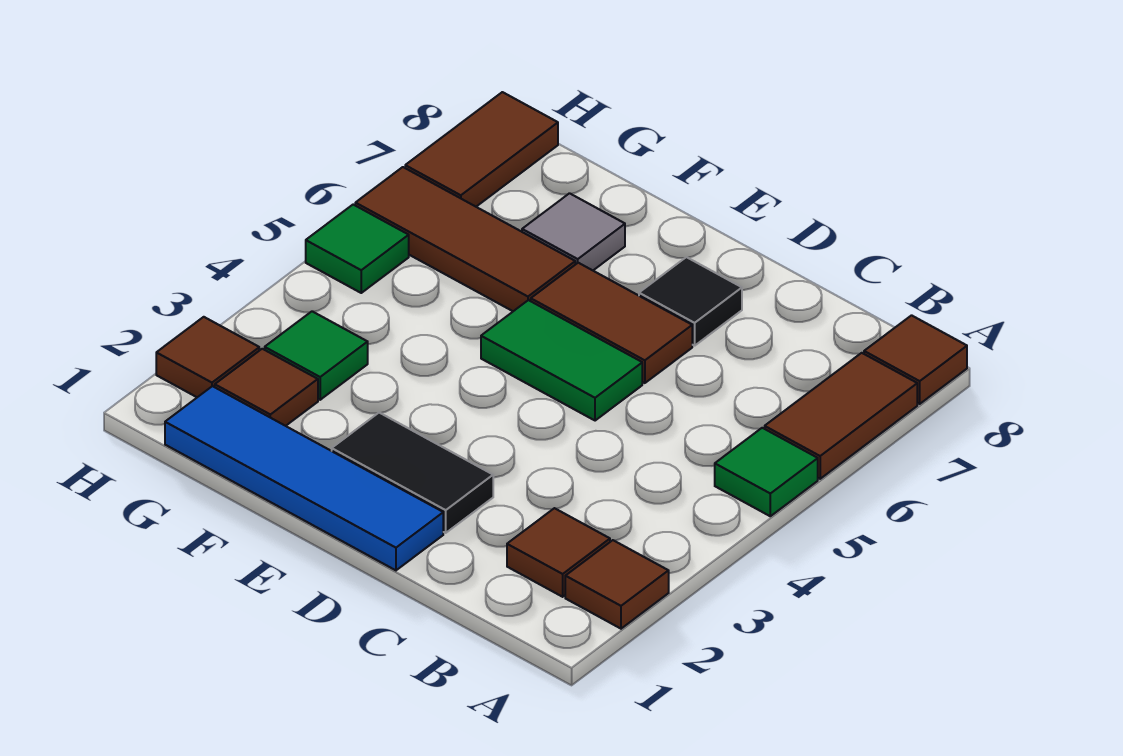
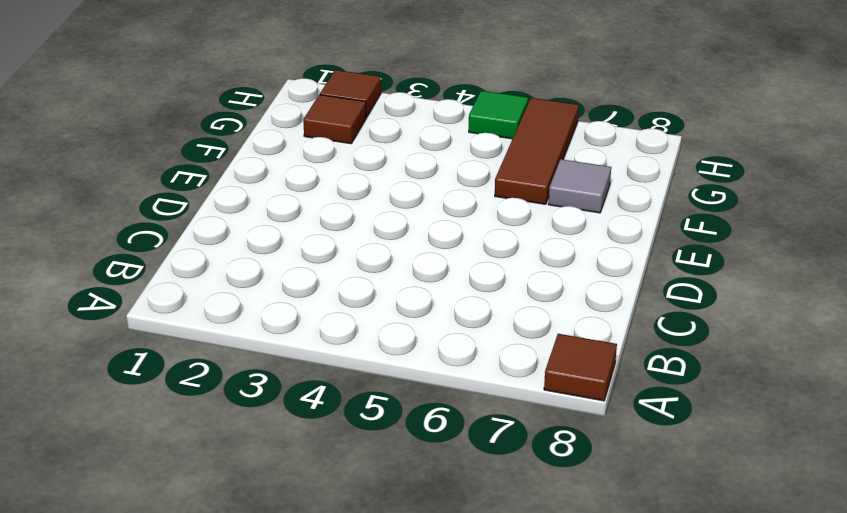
none -> brown tile A2 level 1
none -> green tile A5 level 1
none -> brown tile A6:A7 level 1

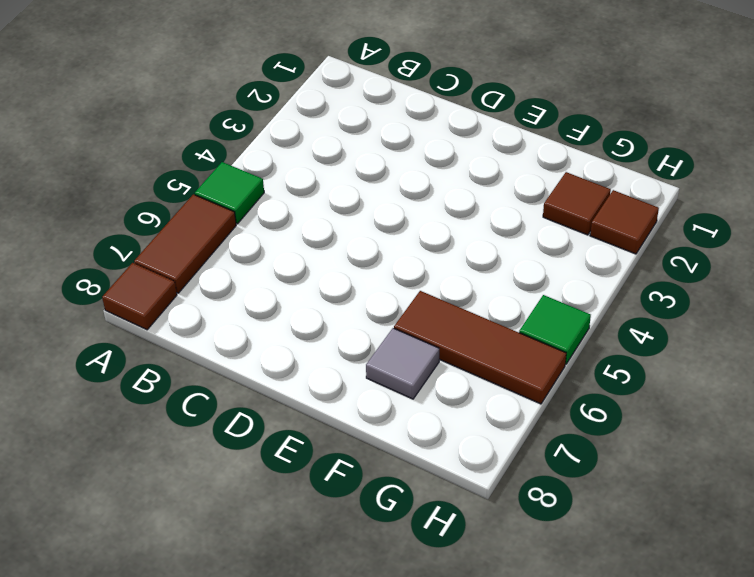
none -> brown tile A2 level 1
none -> brown tile B2 level 1
none -> blue tile D1:G1 level 1

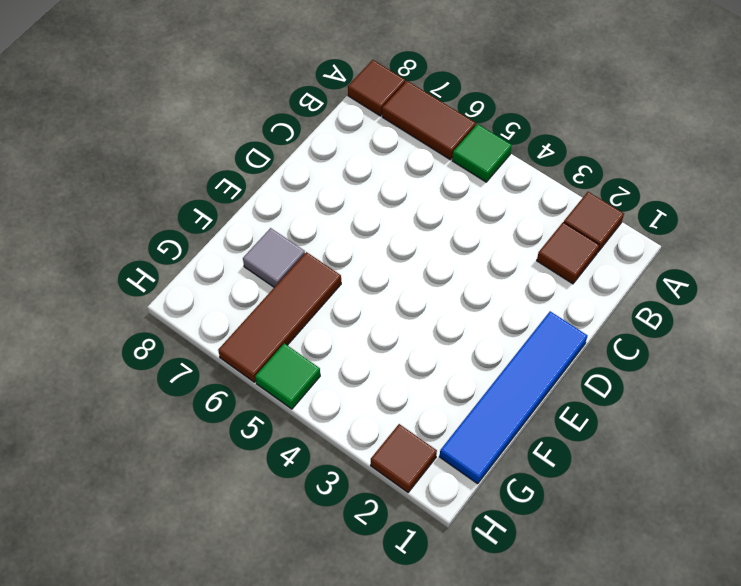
none -> black tile D2:E2 level 1
none -> green tile D5:E5 level 1
none -> brown tile D6:E6 level 1

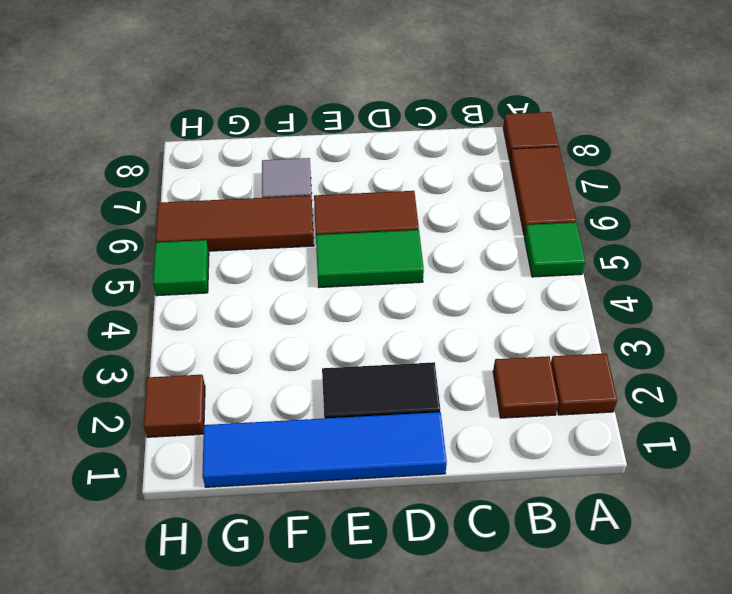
none -> black tile D7 level 1
none -> brown tile G2 level 1
none -> green tile G3 level 1

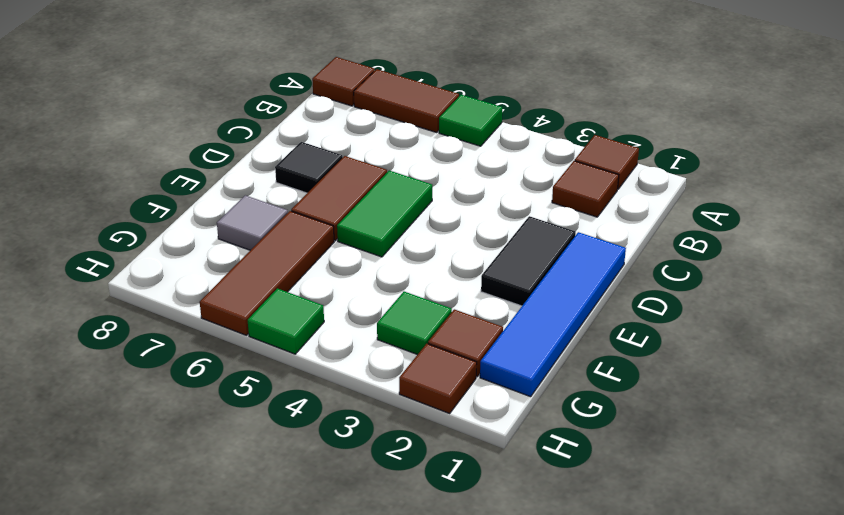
none -> brown tile H7:H8 level 1

